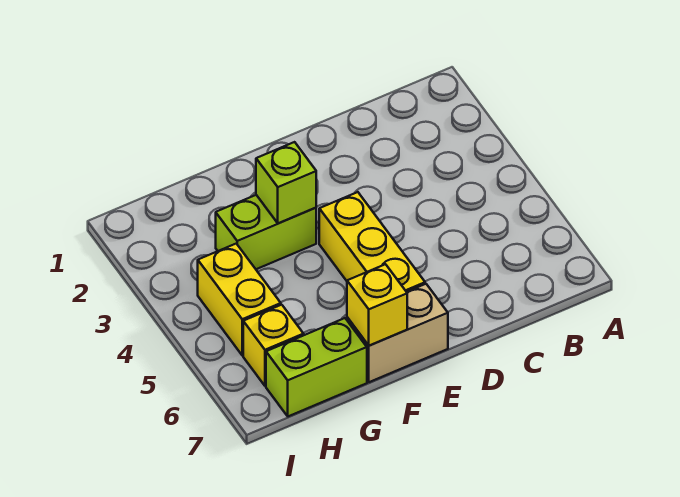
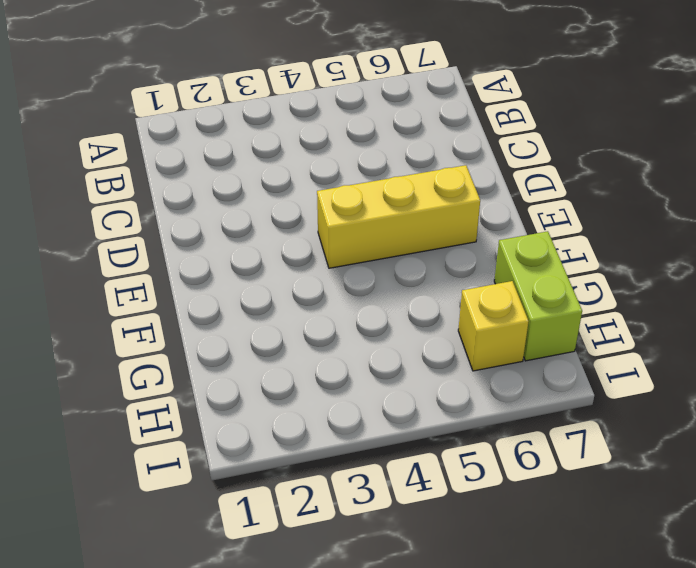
none -> tan brick E7:F7 level 1
none -> lime brick F3:G3 level 1

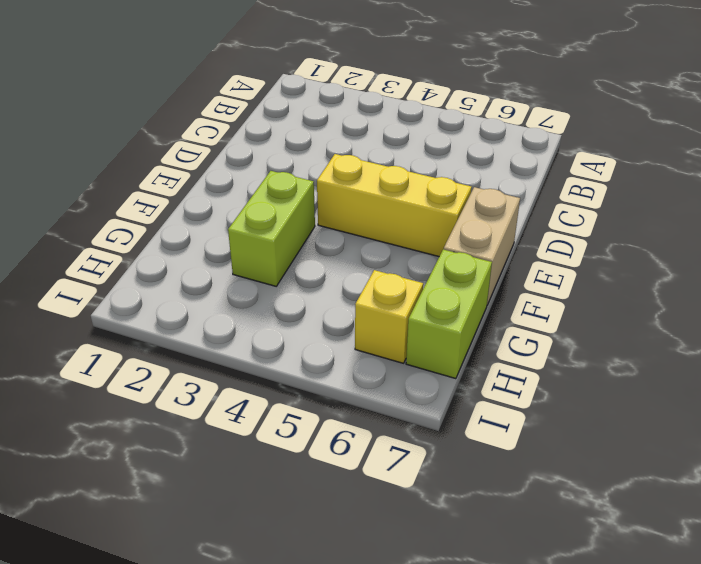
none -> yellow brick H4:H5 level 1
none -> lime brick F3 level 2

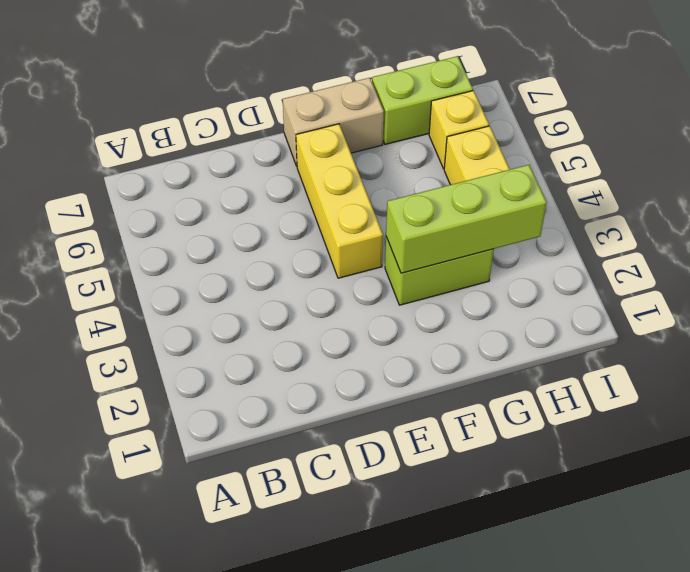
lime brick F3:H3 level 2 -> lime brick F3 level 2
none -> yellow brick F7 level 2

